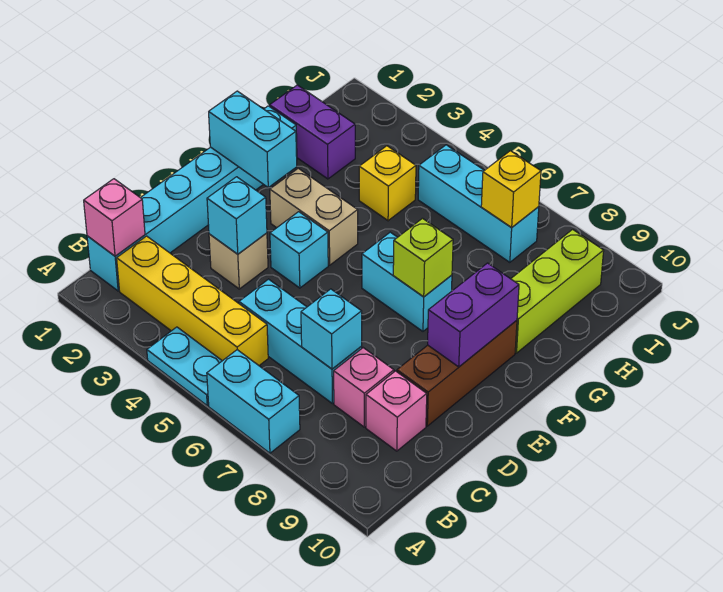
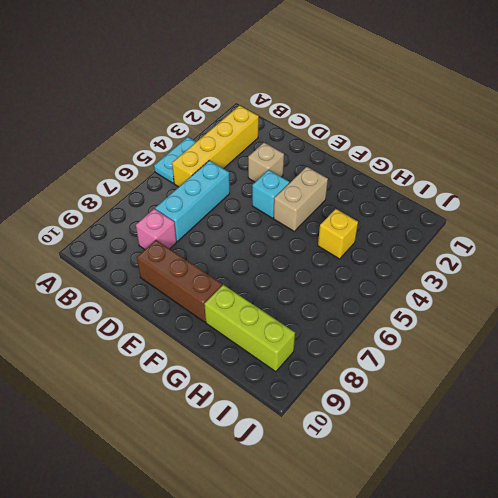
none -> cyan brick A6:A7 level 1
none -> cyan brick B1:G1 level 1
none -> pink brick C9 level 1

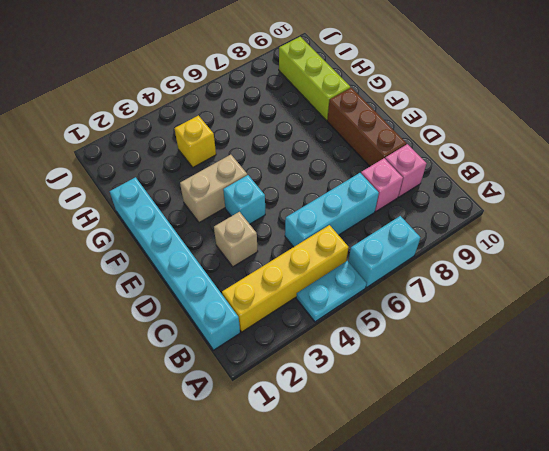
none -> cyan brick F6:F7 level 1
none -> purple brick H1:H2 level 1
none -> cyan brick I5:I7 level 1

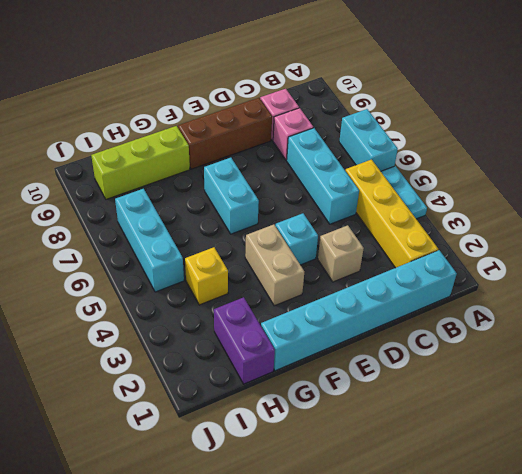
none -> pink brick B1 level 2
none -> cyan brick C7 level 2
none -> cyan brick D3 level 2

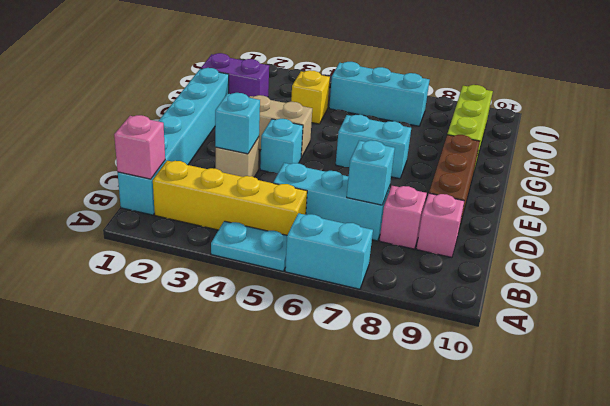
none -> purple brick E9:F9 level 2
none -> cyan brick F1:F2 level 2
none -> lime brick F7 level 2

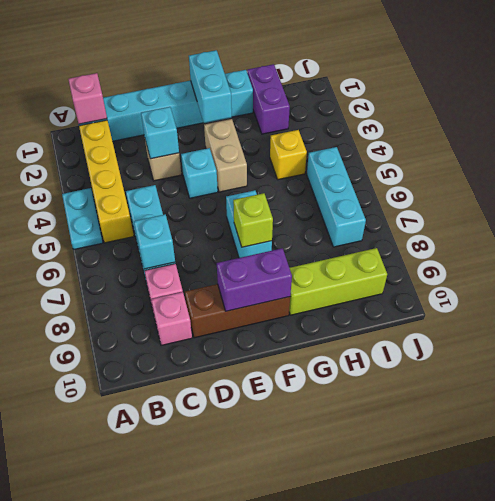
none -> cyan brick A6:A7 level 1
none -> yellow brick I7 level 2

